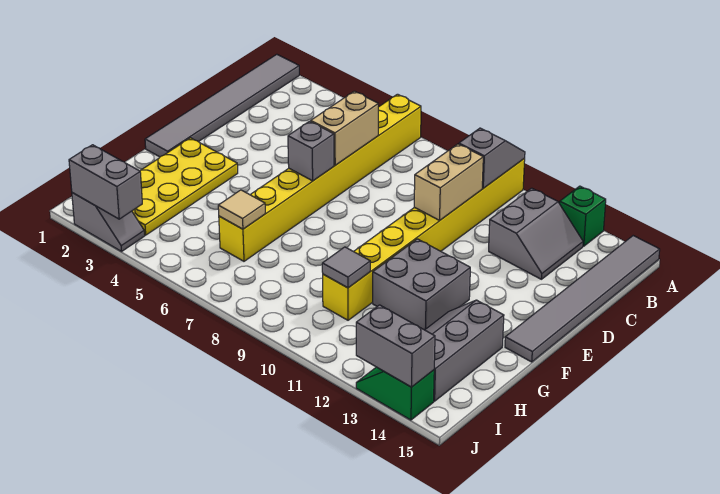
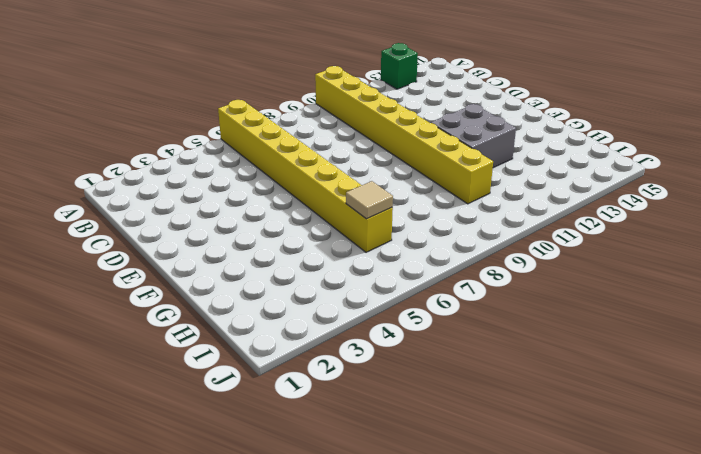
none -> grey tile A1:F1 level 1
none -> grey tile A15:F15 level 1
none -> grey slope B12:C13 level 1 top 12

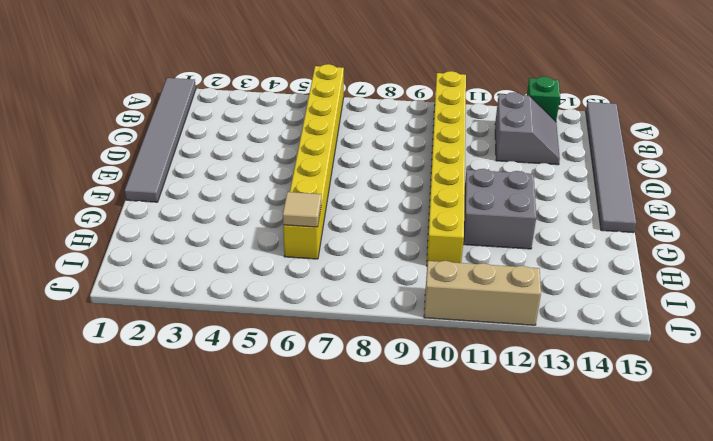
tan brick J10:J12 level 1 -> none
none -> yellow plate F2:I3 level 1
none -> grey slope G13:I14 level 1 top 14
none -> grey slope J2:J3 level 1 top 2

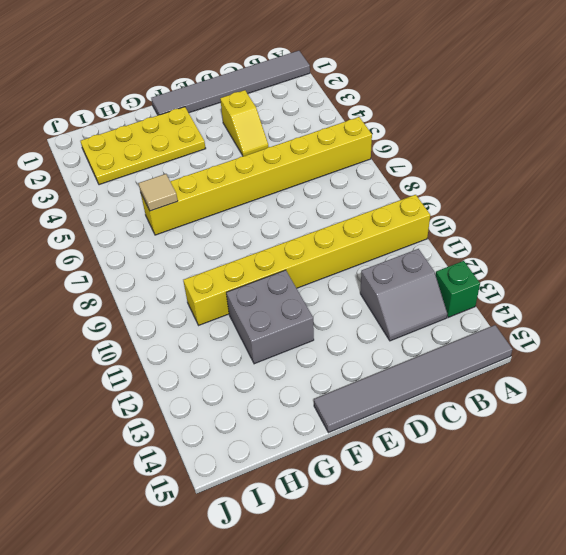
yellow slope D3:D4 level 1 top 3 -> none
none -> grey slope G13:I14 level 1 top 14
none -> grey slope J2:J3 level 1 top 2
none -> green slope J13:J14 level 1 top 14

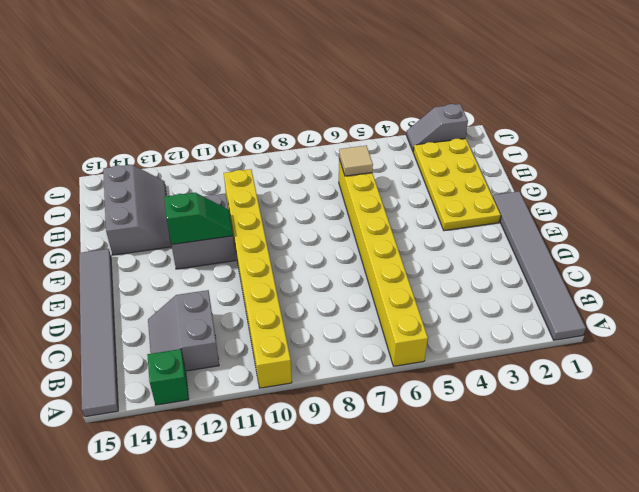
green slope F11:F12 level 2 top 12 -> green slope J13:J14 level 1 top 14
none -> grey slope A10:B10 level 2 top B
none -> tan brick C6:D6 level 2
none -> tan brick C10:D10 level 2

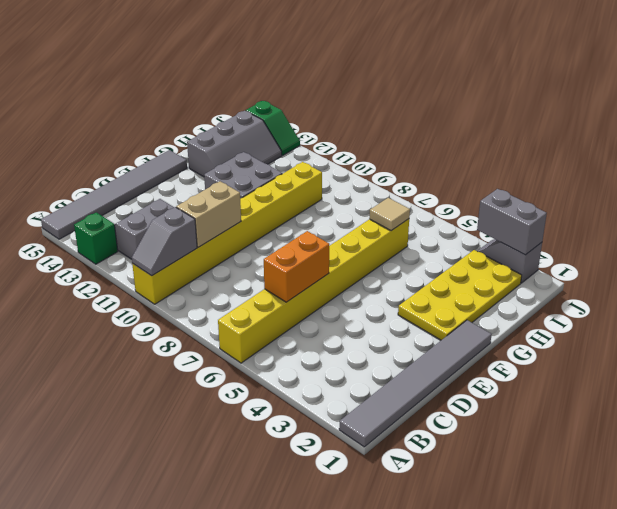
orange brick C6:D6 level 2 -> tan brick C6:D6 level 2
none -> grey brick E6 level 2
none -> grey tile H10 level 2
none -> grey brick J13:J14 level 2

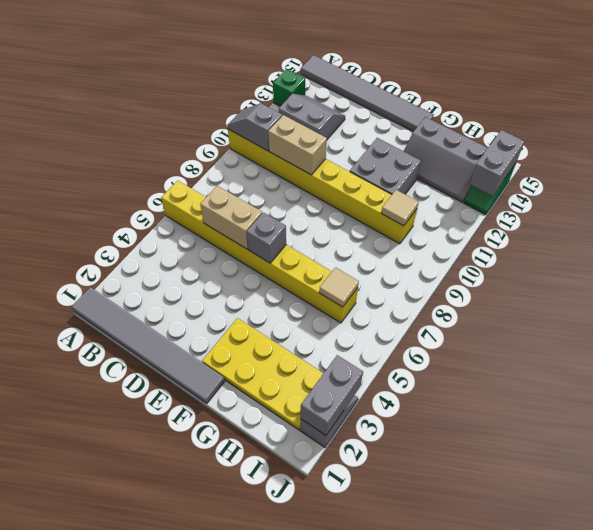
tan tile H10 level 2 -> grey tile H10 level 2

